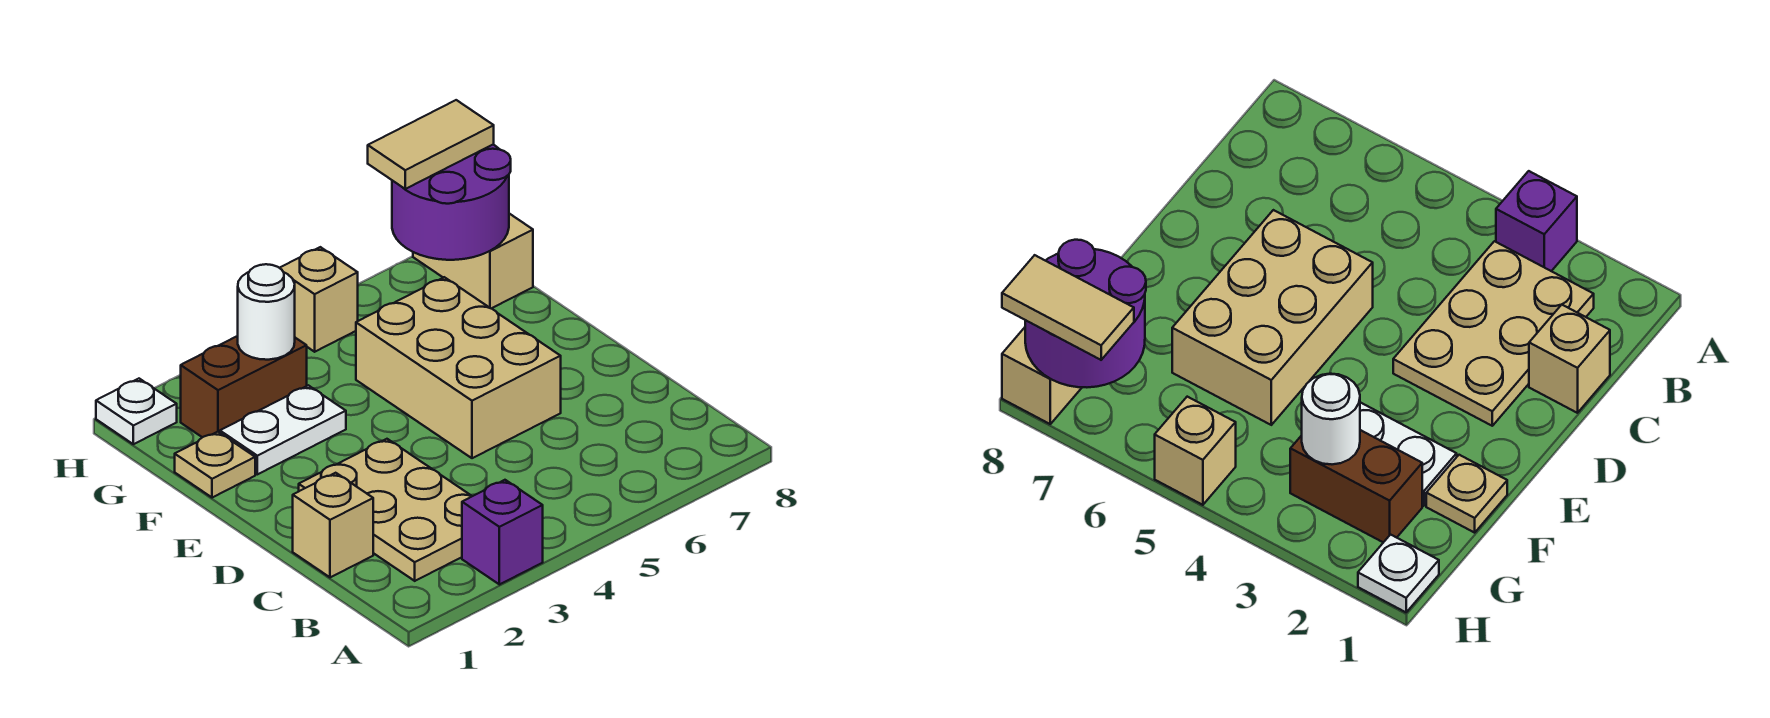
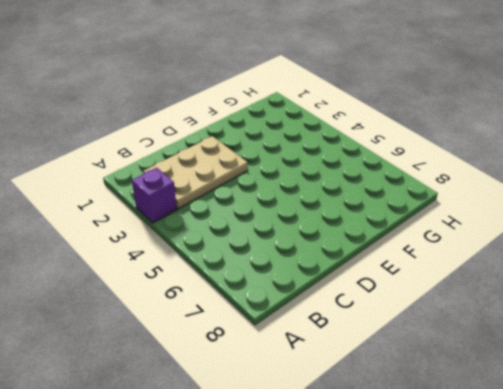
none -> tan brick C1 level 1
none -> tan brick D5:F6 level 1
none -> tan plate F1 level 1

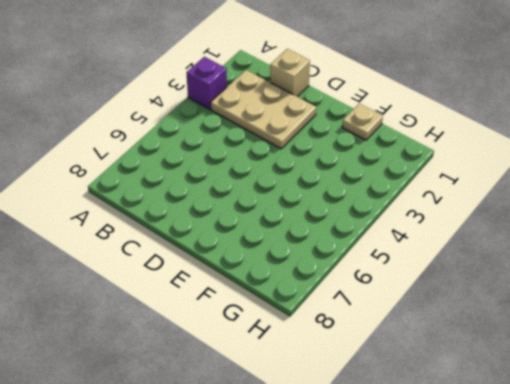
none -> tan brick D5:F6 level 1
none -> white plate F2:F3 level 1
none -> brown brick G2:G3 level 1

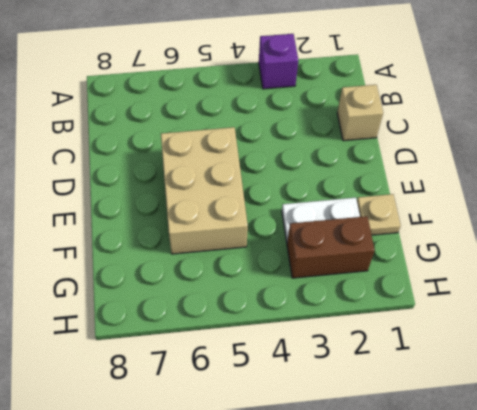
none -> tan plate B2:D3 level 1
none -> tan brick G8:H8 level 1
none -> white plate H1 level 1

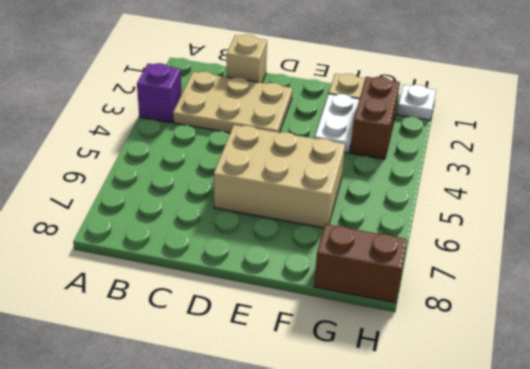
brown brick G8:H8 level 1 -> tan brick G8:H8 level 1
none -> tan brick H5 level 1
none -> white round brick G3 level 2
none -> purple round brick G7:H8 level 2

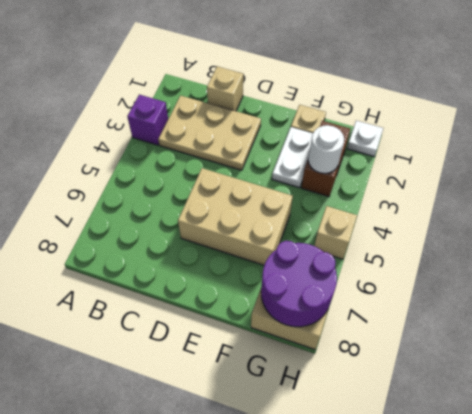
none -> tan tile H7:H8 level 3

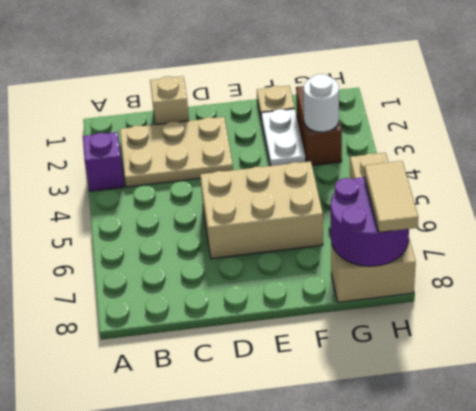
none -> white plate H1 level 1

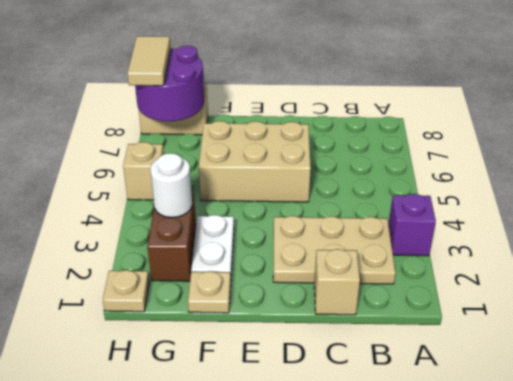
tan plate H1 level 1 -> white plate H1 level 1

